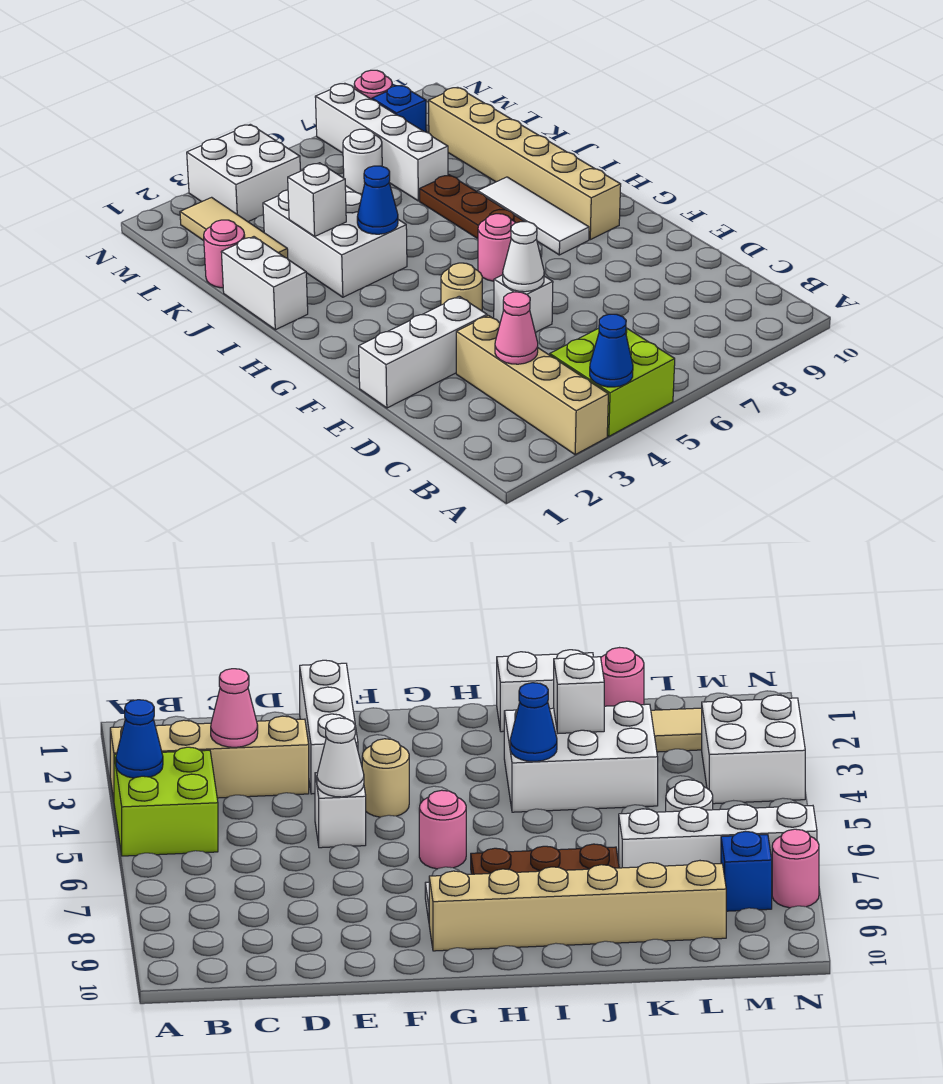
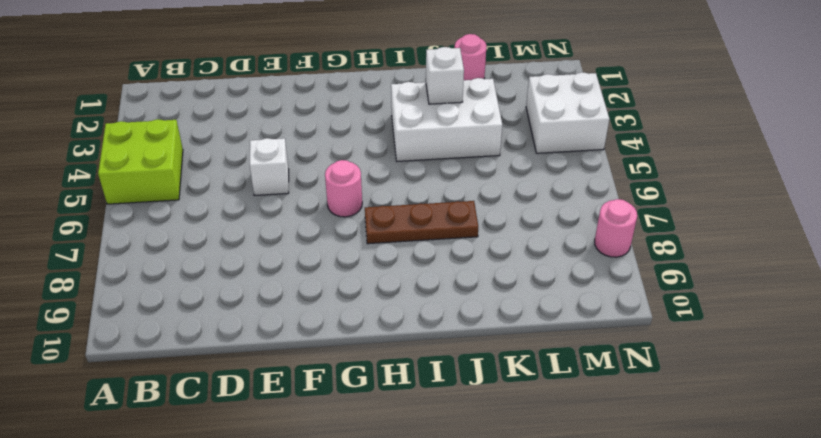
none -> tan brick A3:D3 level 1
none -> white brick E1:E3 level 1
none -> tan round brick F4 level 1

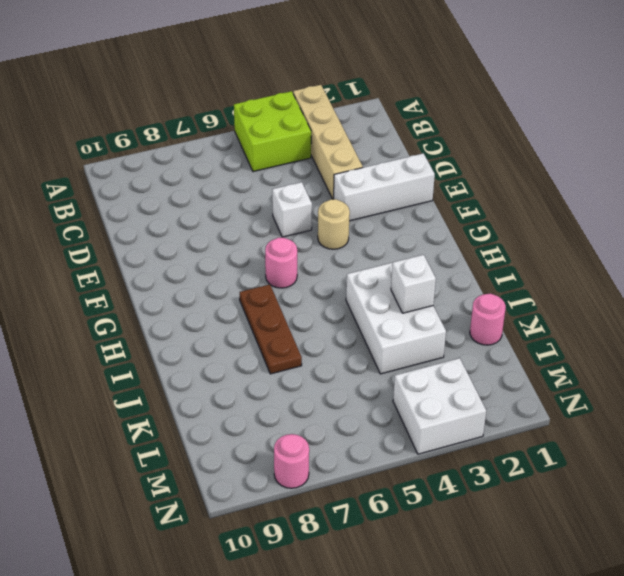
none -> white tile G8:I8 level 1
none -> tan brick G9:L9 level 1
none -> white brick I1:J1 level 1

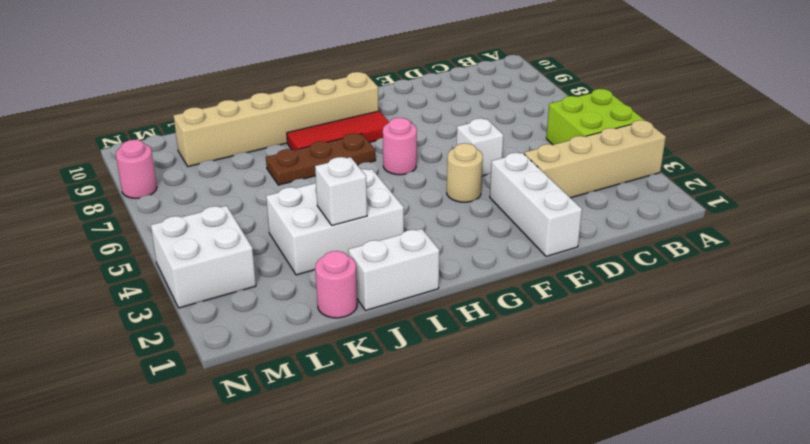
red tile G8:I8 level 1 -> white tile G8:I8 level 1
none -> tan tile K2:M2 level 1
none -> white brick K7:N7 level 1
none -> white round brick L6 level 1

